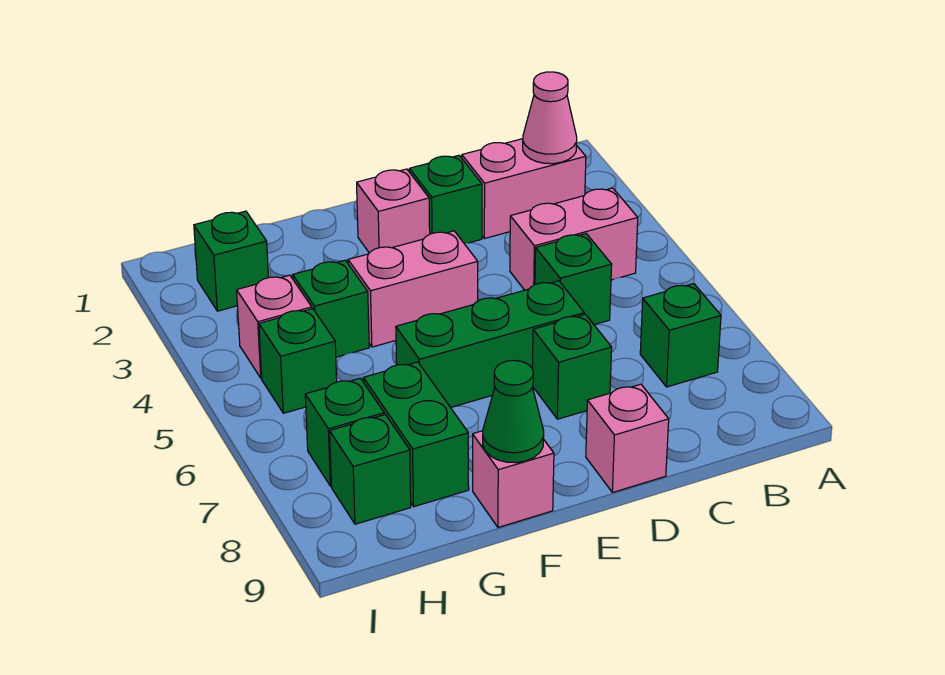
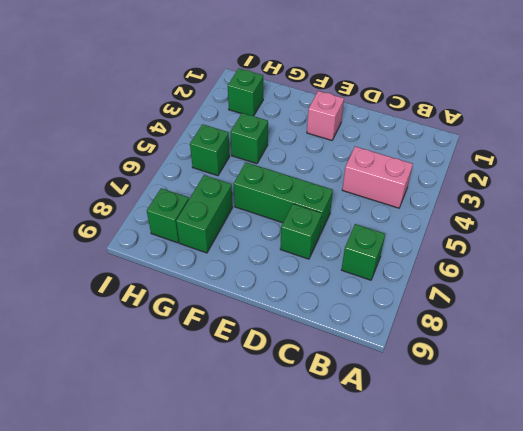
none -> pink brick B2:C2 level 1
none -> green brick C5 level 1
none -> green brick D2 level 1

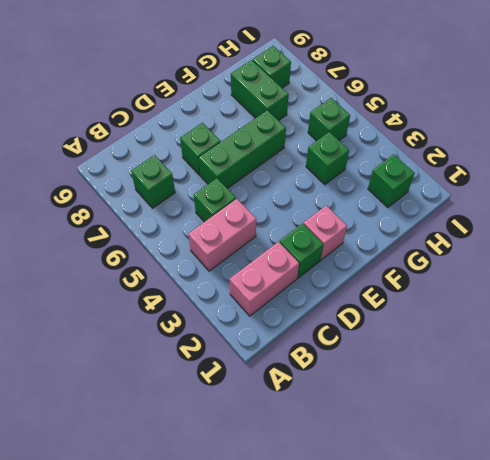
none -> pink brick D9 level 1
none -> pink brick E4:F4 level 1
none -> pink brick F9 level 1

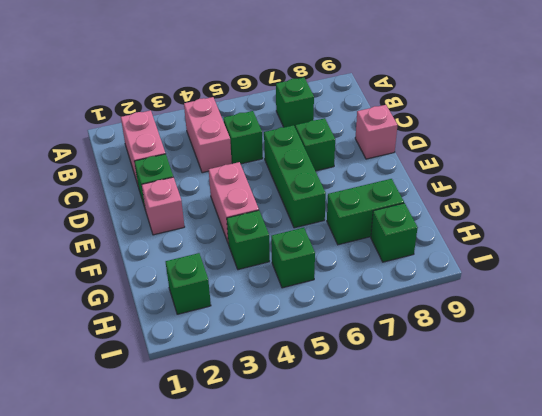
none -> pink brick F9 level 1
none -> pink brick H4 level 1
none -> green brick H7 level 1

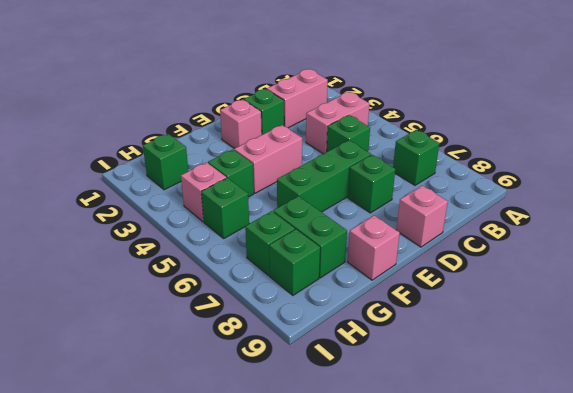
none -> pink cone B2 level 2
none -> green cone F9 level 2

